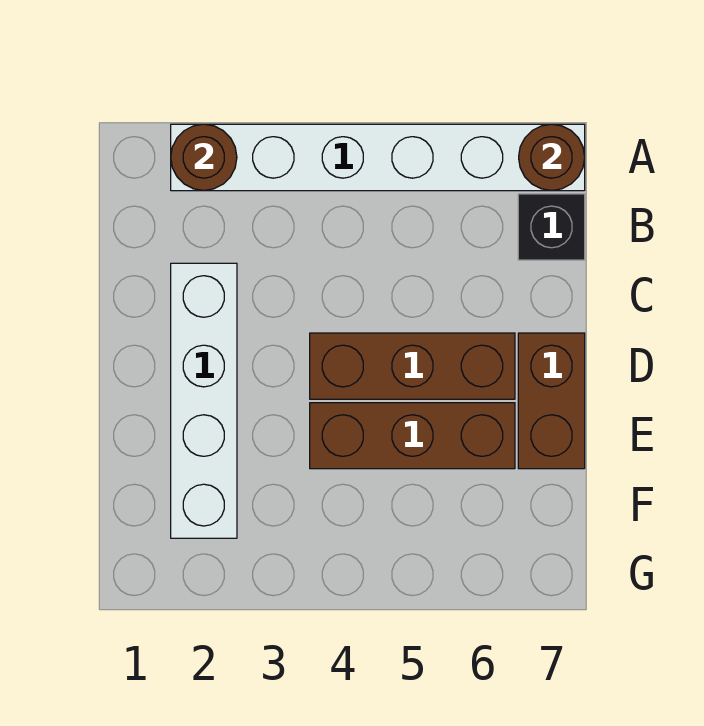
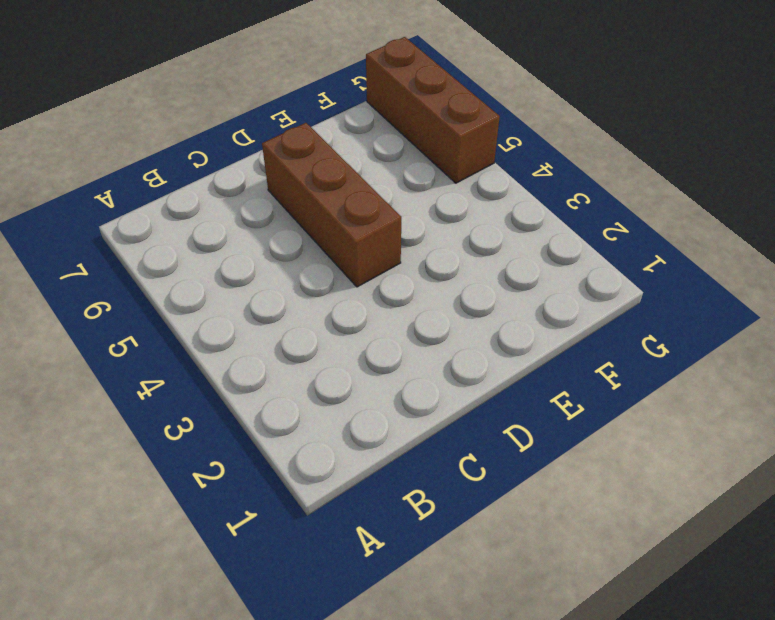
brown brick G5:G7 level 1 -> brown brick E4:E6 level 1
none -> white brick A2:A7 level 1
none -> black brick B7 level 1

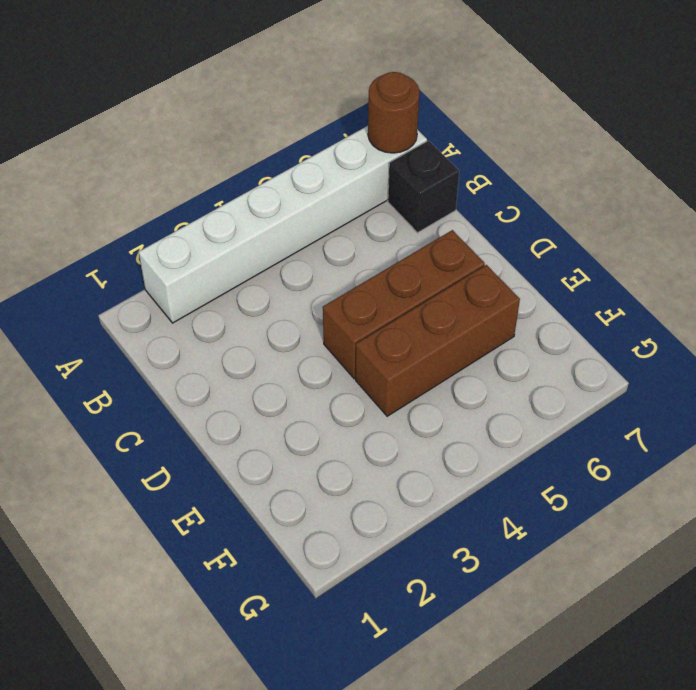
none -> white brick C2:F2 level 1
none -> brown brick D7:E7 level 1

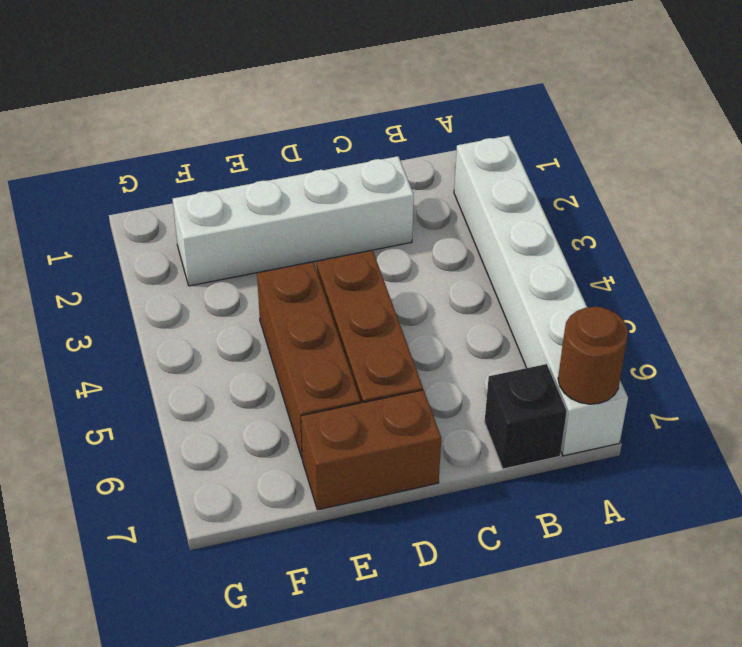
none -> brown round brick A2 level 2

